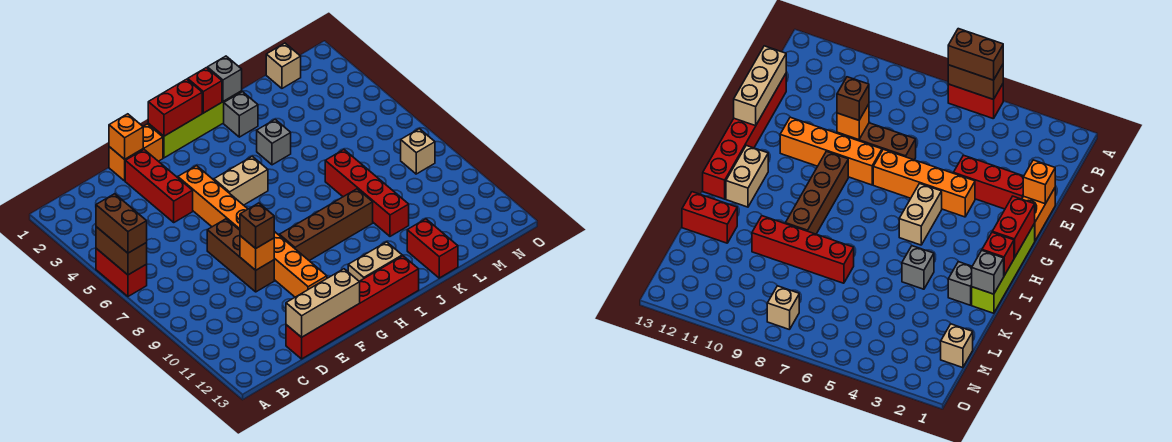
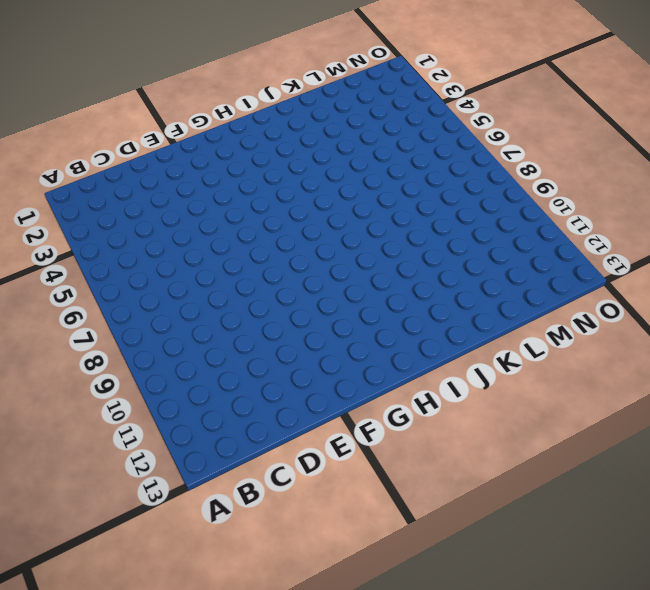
none -> red brick A5:A6 level 1
none -> red brick D13:I13 level 1
none -> orange brick E1:F1 level 1

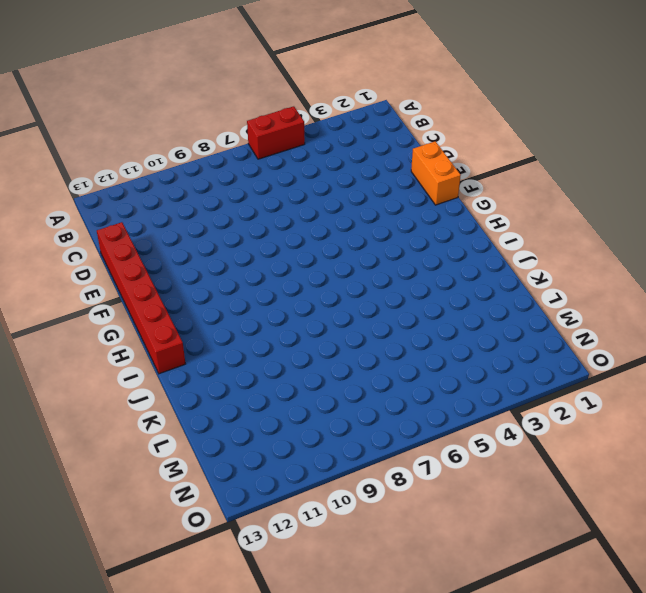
none -> red brick E2:E4 level 1
none -> brown brick E7:E9 level 1
none -> orange brick F4:F7 level 1

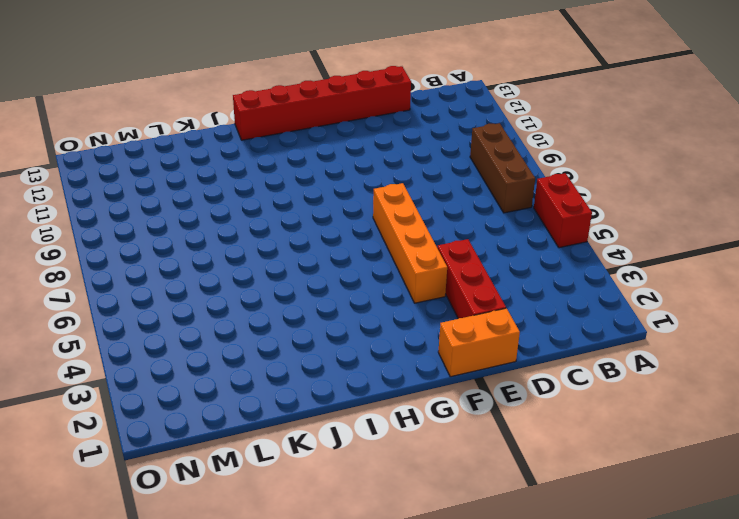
brown brick B7:B9 level 1 -> brown brick E7:E9 level 1
none -> orange brick F8:F11 level 1
none -> lime brick G1:J1 level 1
none -> tan brick G5:H5 level 1

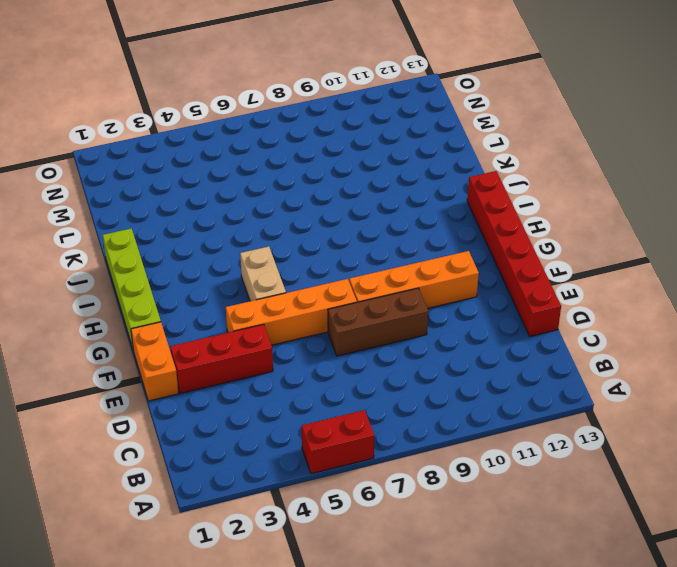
none -> brown brick G9:J9 level 1
none -> tan brick H12:I12 level 1
none -> grey brick J2 level 1

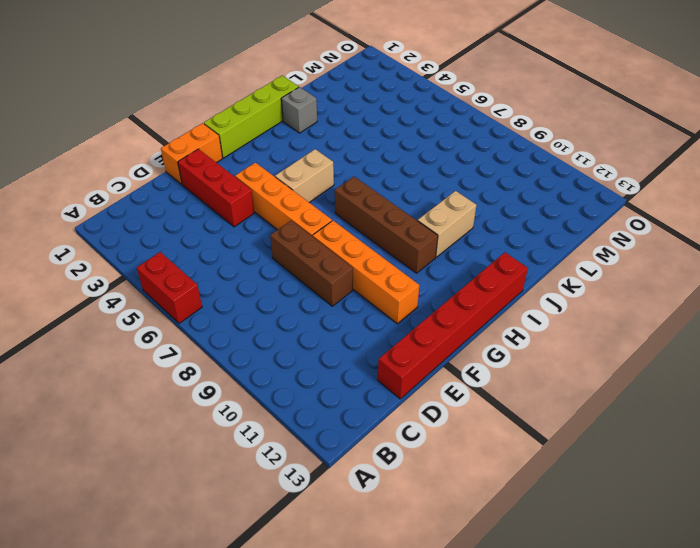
brown brick H7:H10 level 1 -> brown brick G9:J9 level 1
tan brick I10:J10 level 1 -> tan brick H12:I12 level 1
none -> grey brick J4 level 1
none -> red brick K7:K10 level 1
none -> red brick K12:K13 level 1

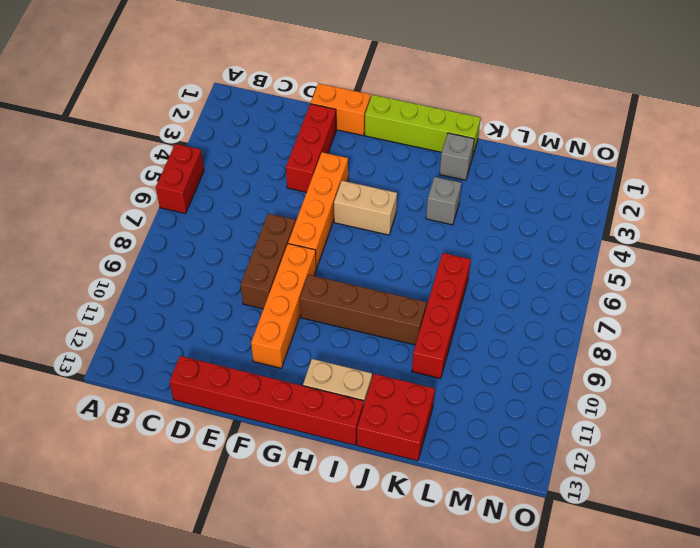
red brick J12:K13 level 1 -> red brick K12:K13 level 1
none -> tan brick M1 level 1
none -> tan brick N8 level 1
none -> brown brick A5:A6 level 2

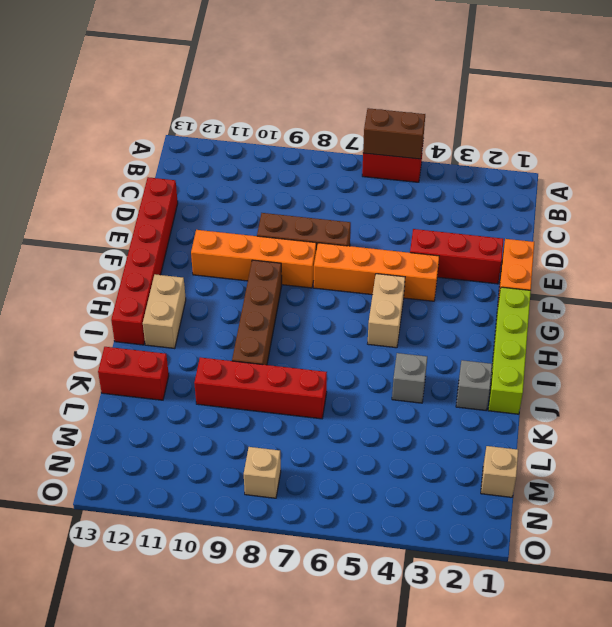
none -> tan brick D13:F13 level 2
none -> orange brick E1 level 2
none -> orange brick E9 level 2

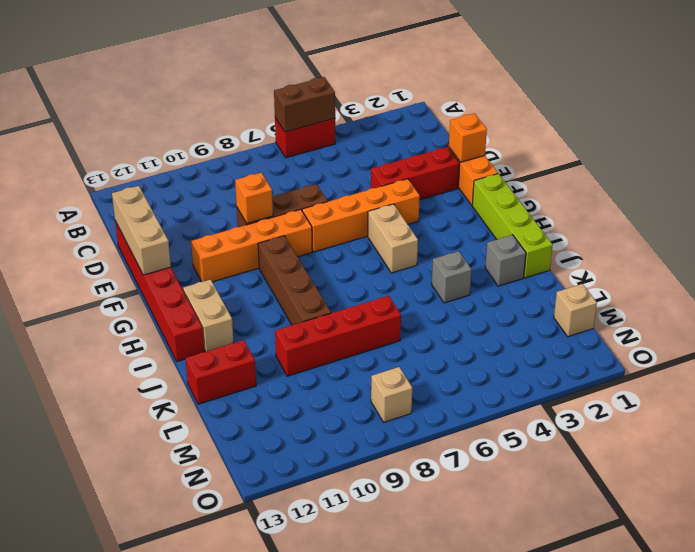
none -> red brick G1:H1 level 2
none -> red brick I1 level 2
none -> grey brick J1 level 2

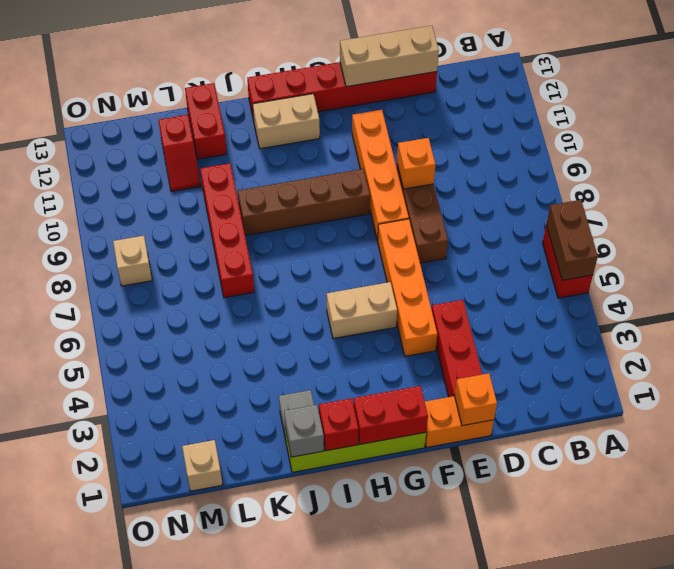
red slope L11:L12 level 1 top 12 -> none
none -> grey brick J4 level 1
none -> brown brick A5:A6 level 3
none -> brown brick E9 level 3

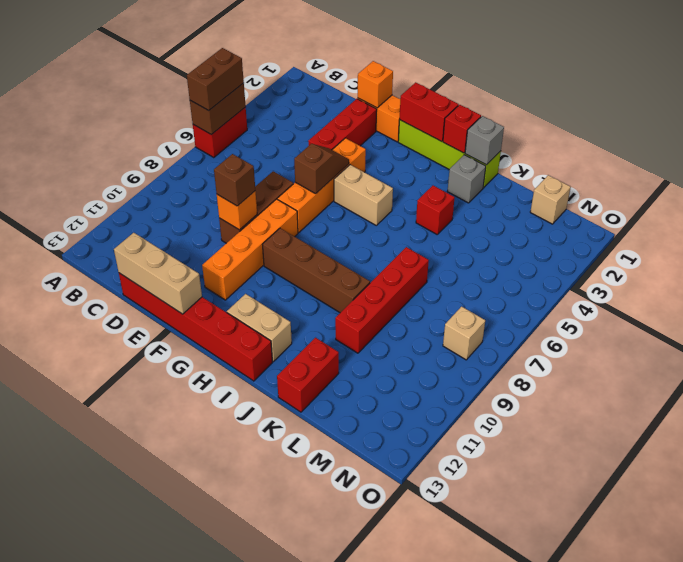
brown slope F5:F6 level 2 top 6 -> none
red brick J4 level 1 -> grey brick J4 level 1

